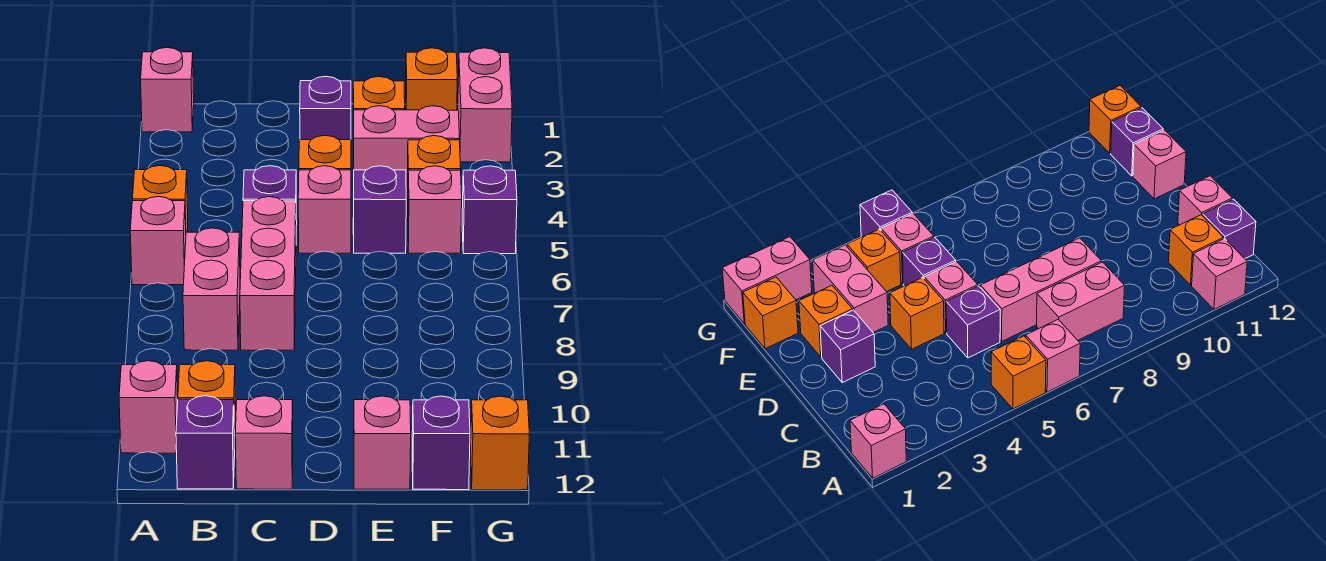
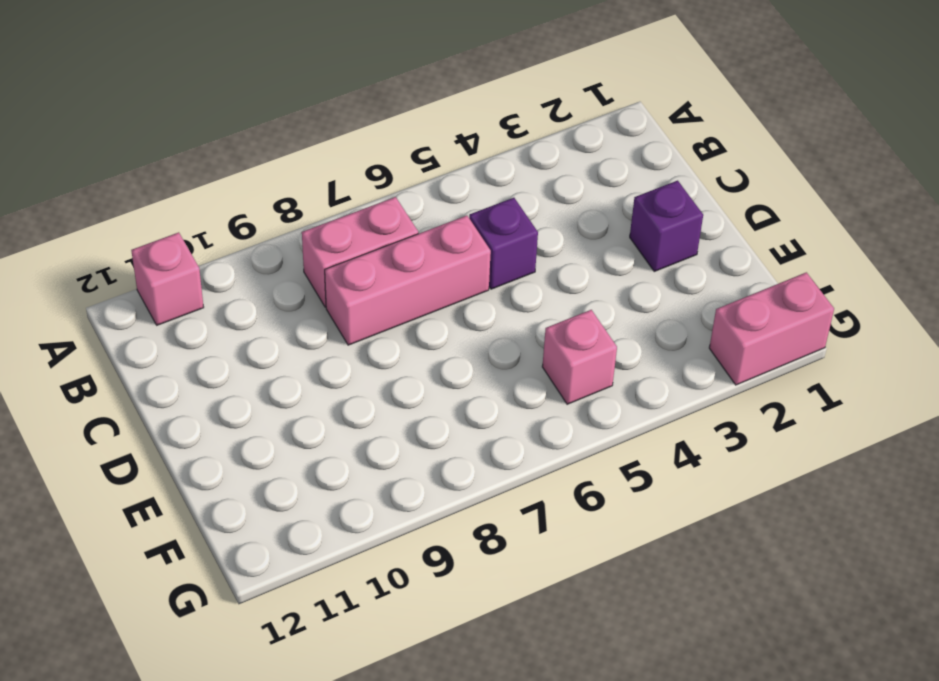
none -> pink brick A1 level 1
none -> orange brick A5 level 1
none -> pink brick A6 level 1

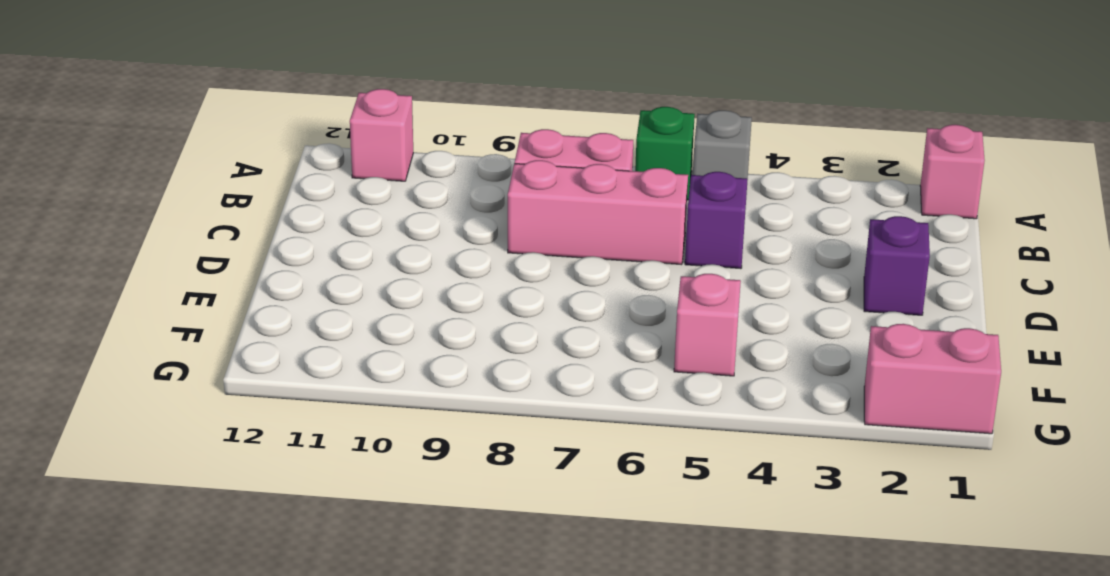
grey brick A5 level 1 -> orange brick A5 level 1
green brick A6 level 1 -> pink brick A6 level 1
none -> orange brick B11 level 1
none -> purple brick B12 level 1
none -> pink brick C12 level 1

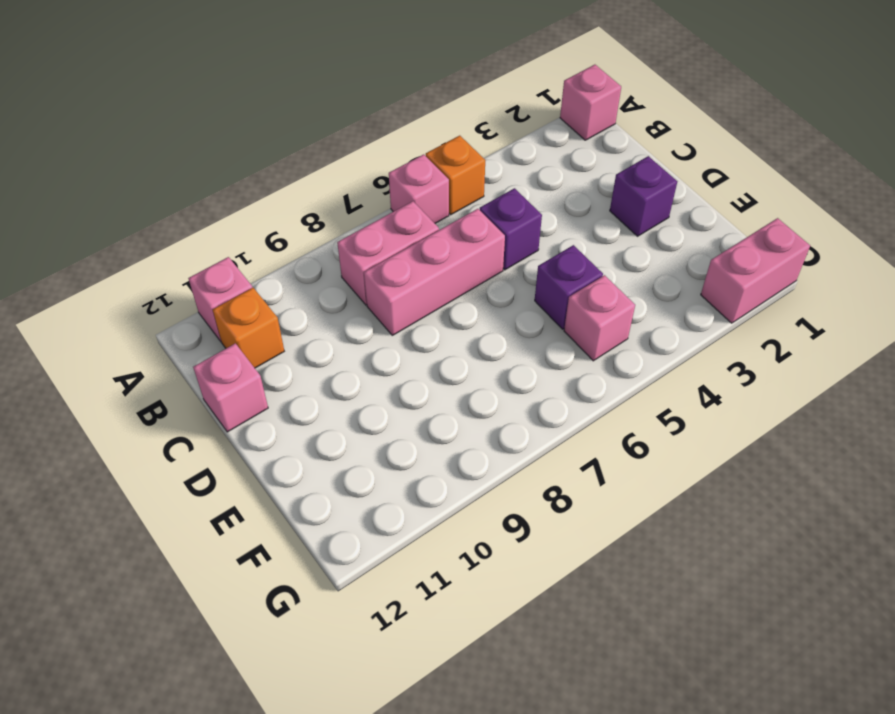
none -> purple brick B12 level 1
none -> orange brick D4 level 1
none -> pink brick D5 level 1

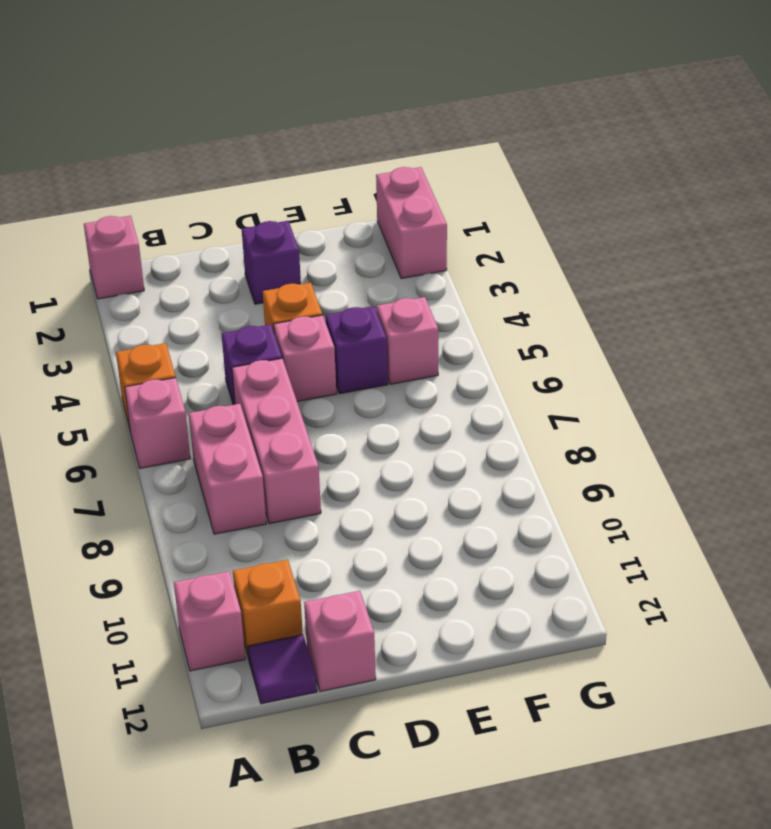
purple tile B12 level 1 -> purple brick B12 level 1
none -> orange brick E2 level 1
none -> pink brick E3:F3 level 1
none -> pink brick E12 level 1

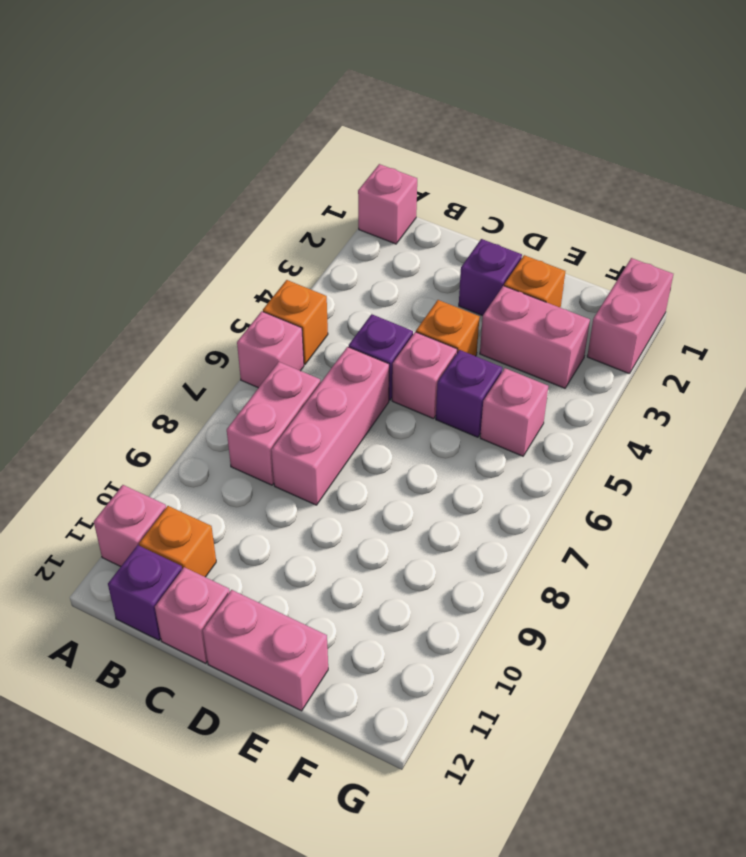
pink brick D12:E12 level 1 -> pink brick E12 level 1
none -> orange brick F1 level 1
none -> orange brick F4 level 1
none -> purple brick F12 level 1

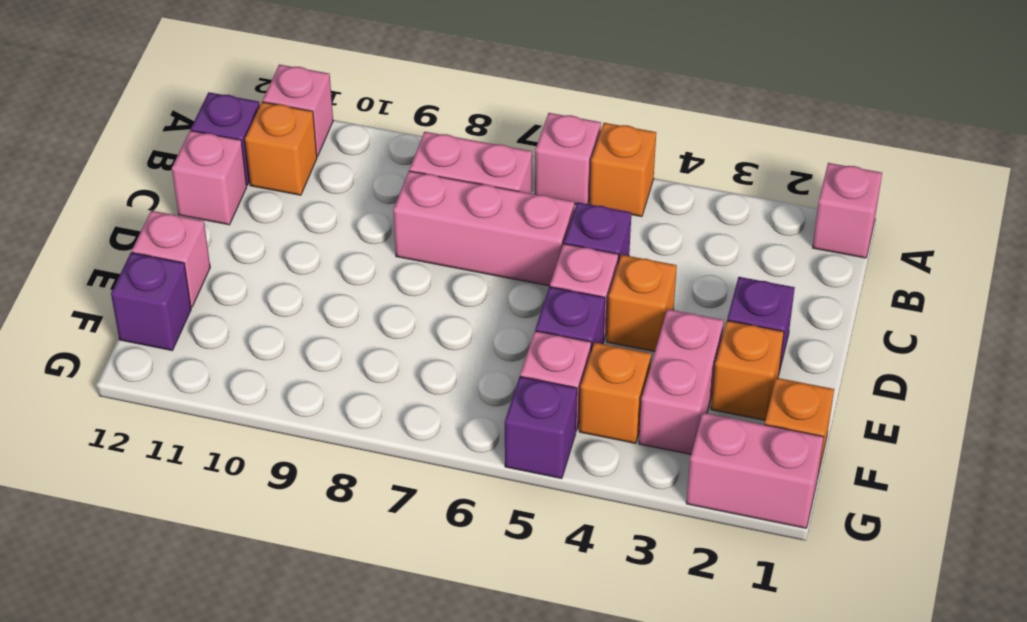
none -> orange brick G12 level 1

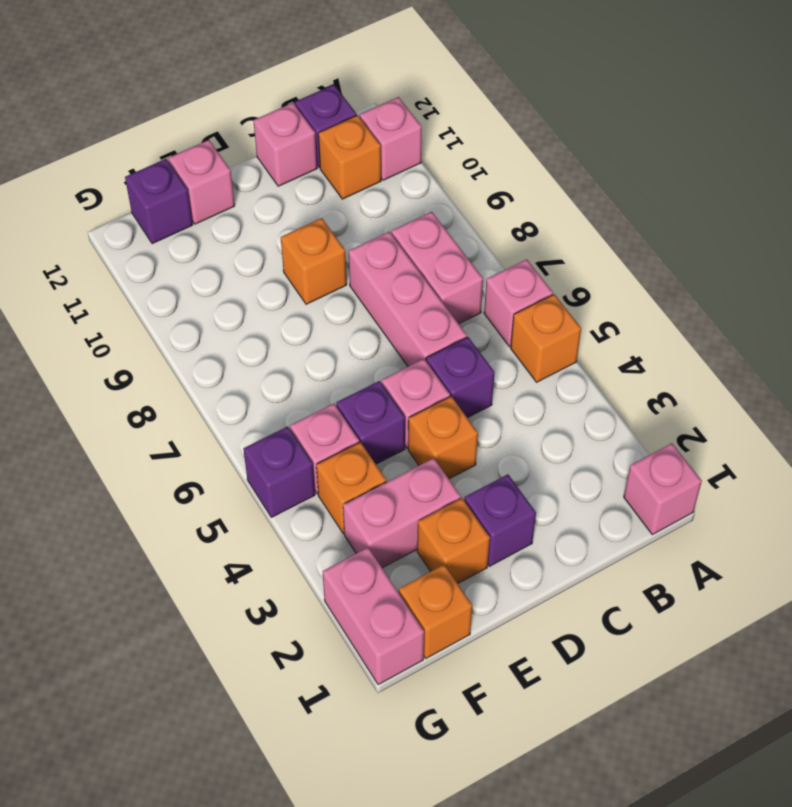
orange brick D9 level 1 -> orange brick G12 level 1

